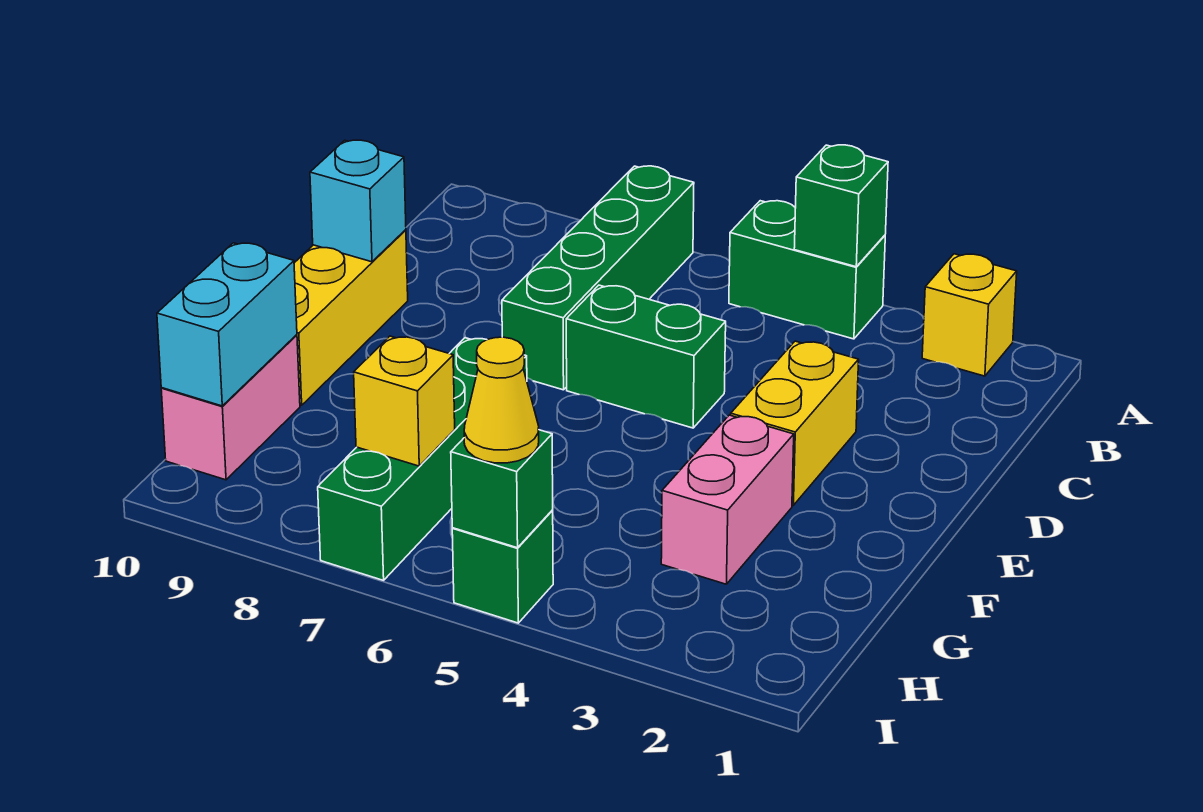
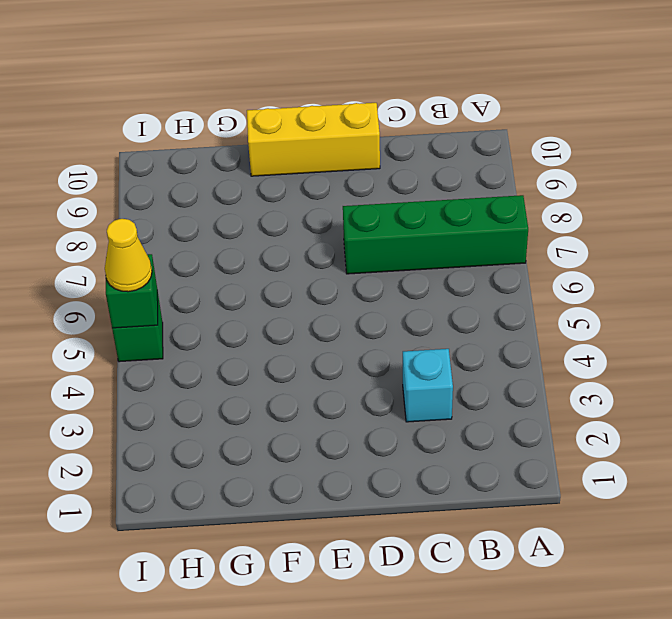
cyan brick C3 level 1 -> cyan brick D10 level 2
none -> yellow brick A2 level 1
none -> green brick A4:A5 level 1
none -> yellow brick D3:E3 level 1

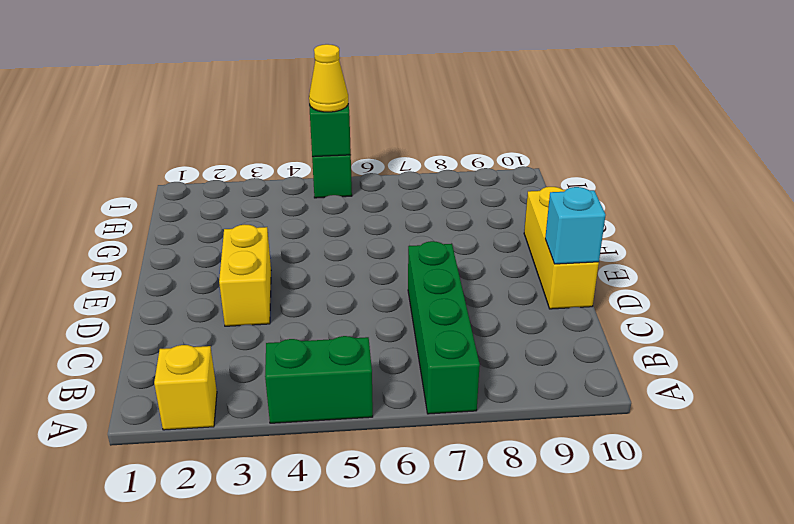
none -> green brick D5:D6 level 1
none -> pink brick F3:G3 level 1
none -> green brick F7:I7 level 1

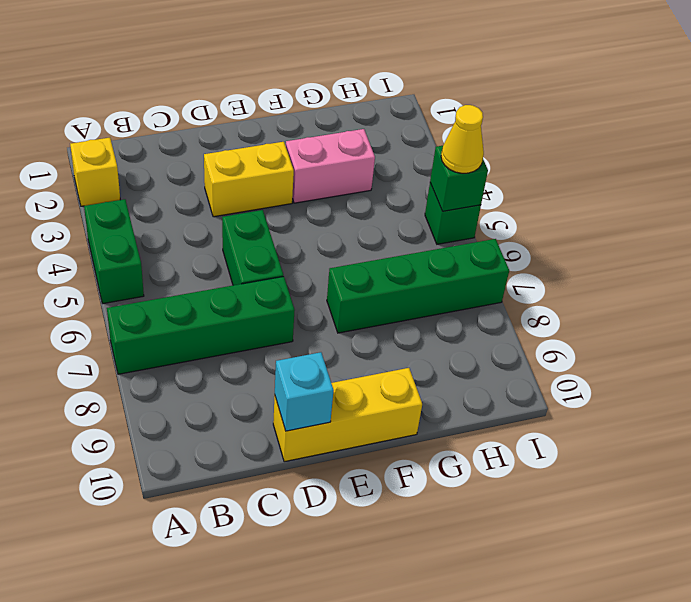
none -> pink brick G10:H10 level 1
none -> green brick A4 level 2
none -> cyan brick G10:H10 level 2

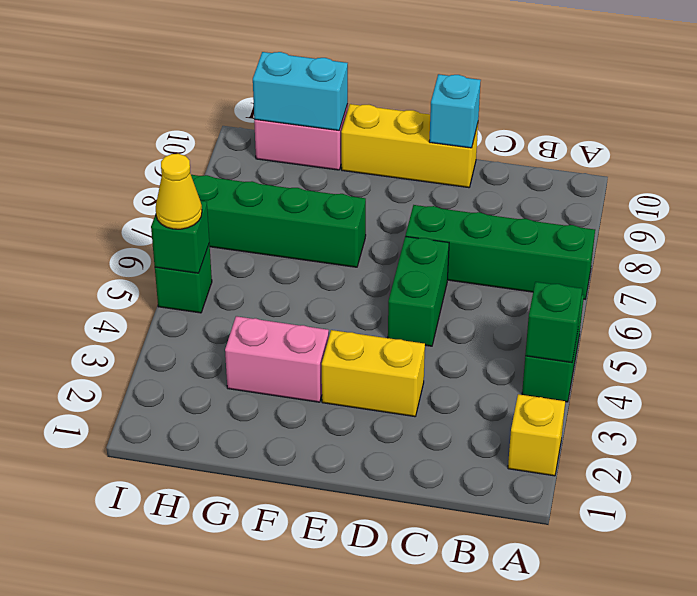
none -> yellow brick H7 level 2

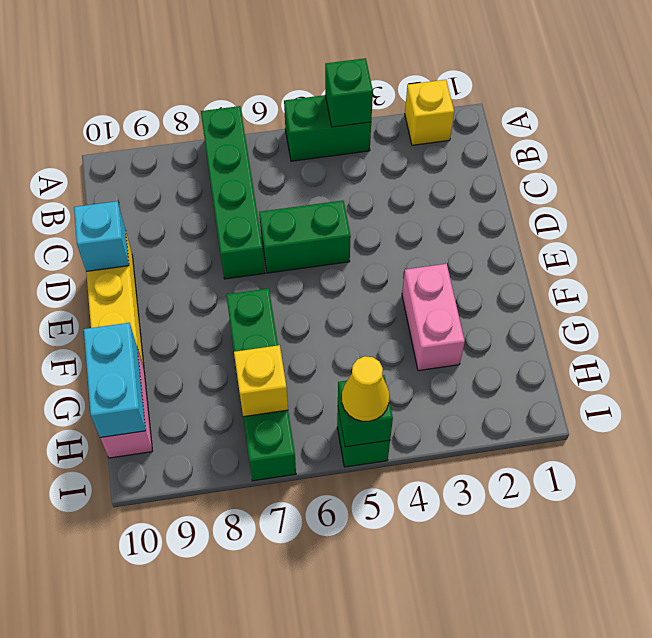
none -> yellow brick D3:E3 level 1

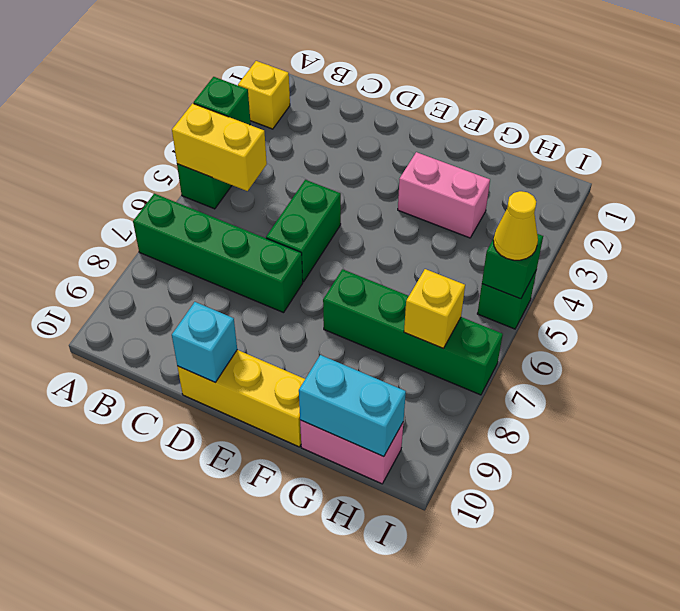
yellow brick A5:B5 level 2 -> yellow brick D3:E3 level 1

